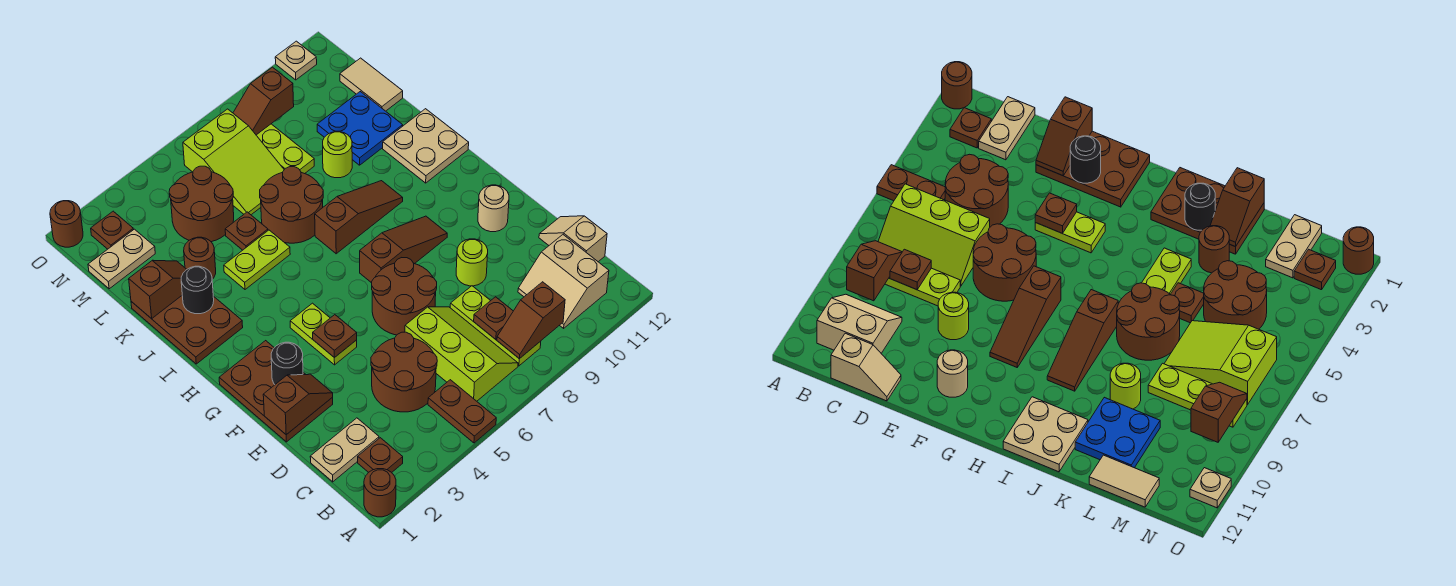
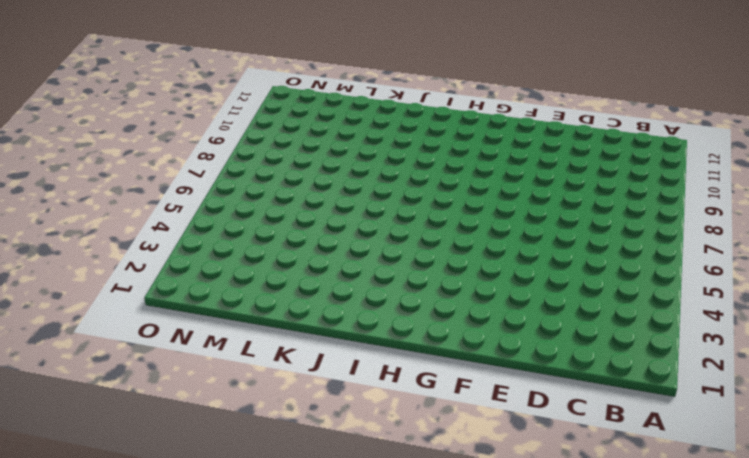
none -> brown round brick A1 level 1
none -> brown plate A5:B5 level 1
none -> brown plate B2 level 1
none -> lime slope B6:D7 level 1 top 6

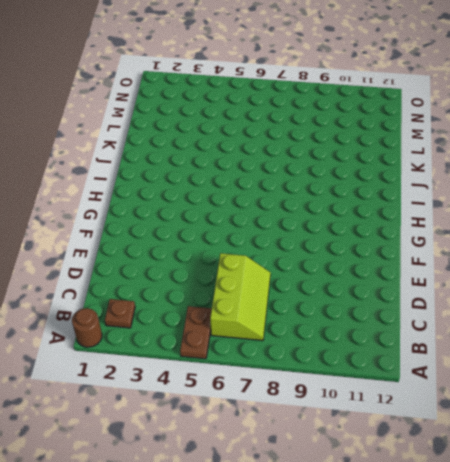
none -> lime plate B8:D8 level 1
none -> tan slope B10:C11 level 1 top 11
none -> tan plate C1:C2 level 1
none -> brown round brick C4:D5 level 1

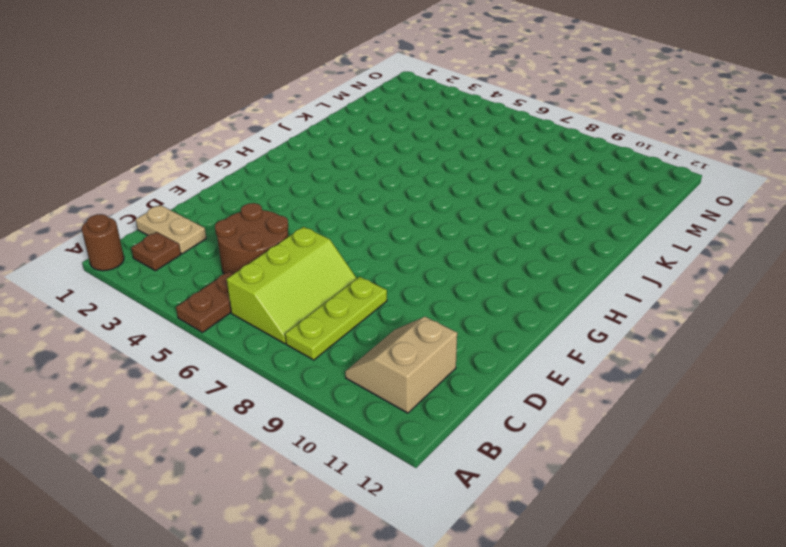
none -> tan slope C12:D12 level 1 top C
none -> brown plate E1:G2 level 1
none -> brown round brick E6:F7 level 1
none -> lime round brick E9 level 1

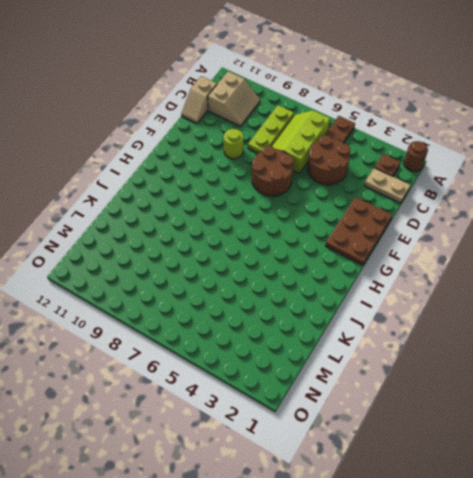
none -> lime plate F4:G4 level 1
none -> tan round brick F11 level 1
none -> brown slope G7:G9 level 1 top 7
none -> brown plate I1:K2 level 1

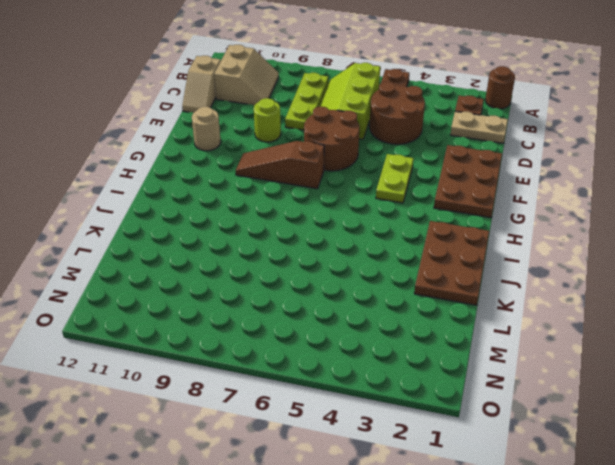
none -> brown slope I7:I9 level 1 top 7
none -> tan plate I11:J12 level 1
none -> lime plate J4:J5 level 1
none -> brown round brick J6:K7 level 1

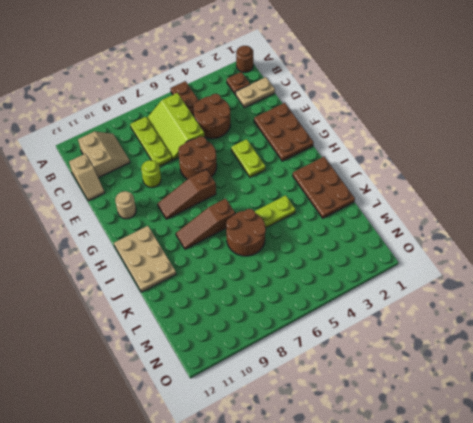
tan plate H11:J12 level 1 -> tan plate I11:J12 level 1
none -> brown round brick K3 level 1
none -> brown plate K5 level 1
none -> lime round brick K9 level 1
none -> blue plate K10:L11 level 1

